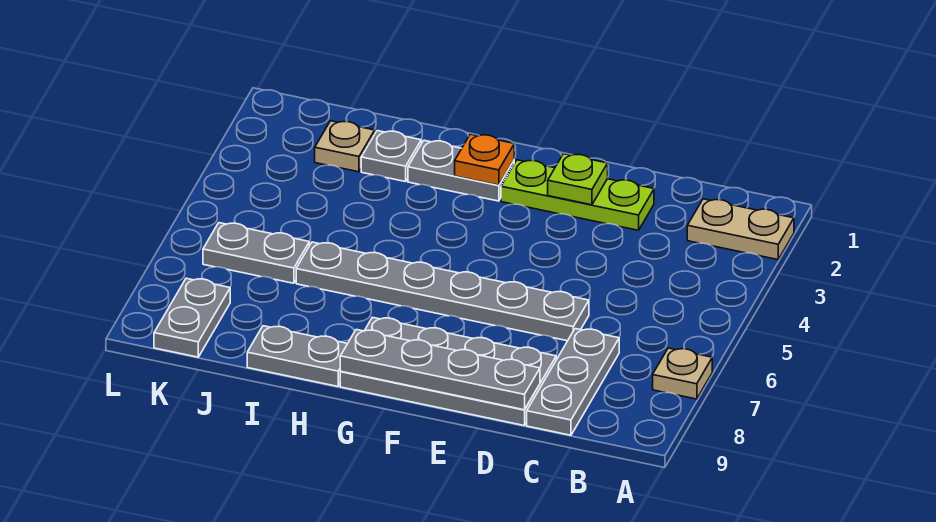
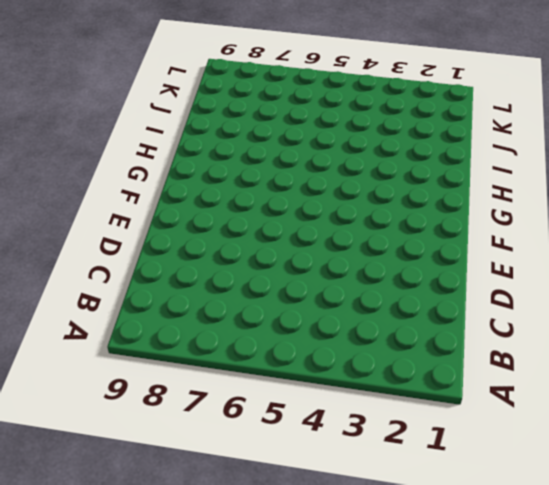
none -> tan plate A2:B2 level 1
none -> tan plate A7 level 1
none -> grey plate C7:C9 level 1

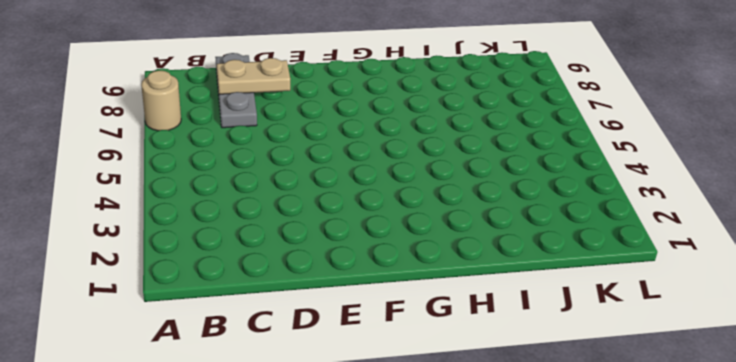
tan round brick A7 level 1 -> tan plate A7 level 1
tan plate C8:D8 level 2 -> tan plate A2:B2 level 1
none -> lime plate D2:F2 level 1
none -> grey plate D6:I6 level 1
none -> grey plate D8:G9 level 1

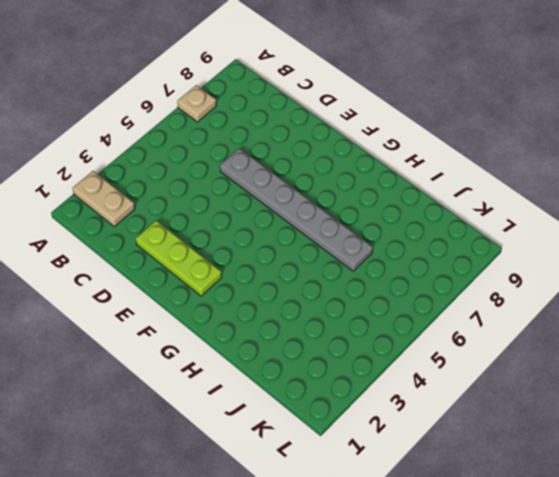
none -> grey plate C7:C9 level 1
none -> grey plate D8:G9 level 1
none -> grey plate G2:H2 level 1

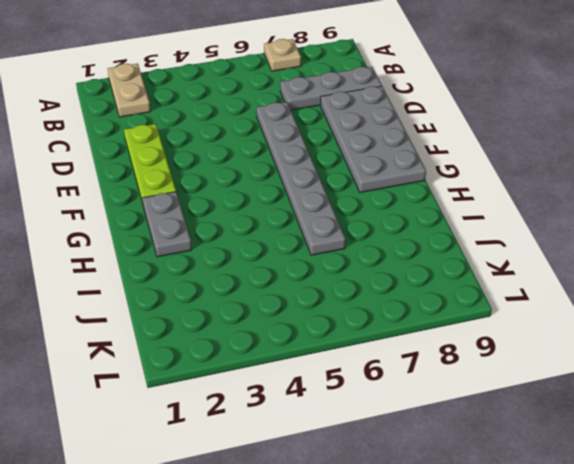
none -> grey plate H9:I9 level 1
none -> grey plate I2 level 1
none -> tan plate J2 level 1

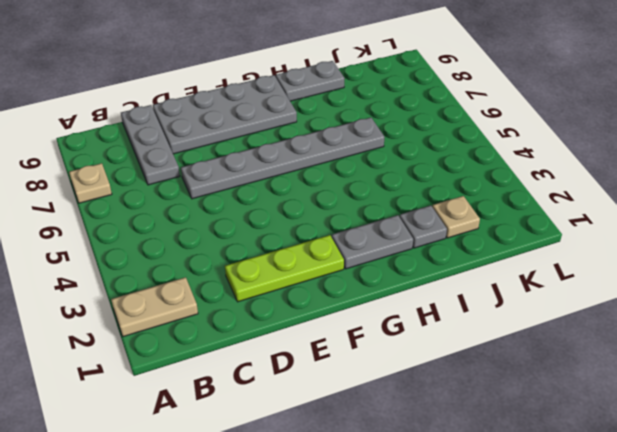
none -> grey plate J6:K6 level 1
none -> grey plate K8:K9 level 1
none -> grey plate D9:G9 level 2

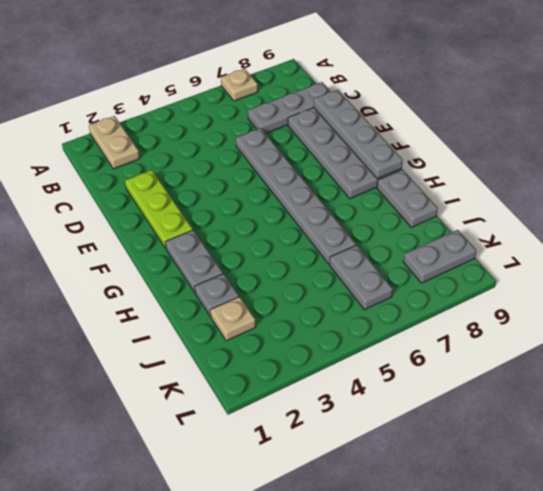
none -> lime plate E2 level 2
none -> orange plate G2 level 2

